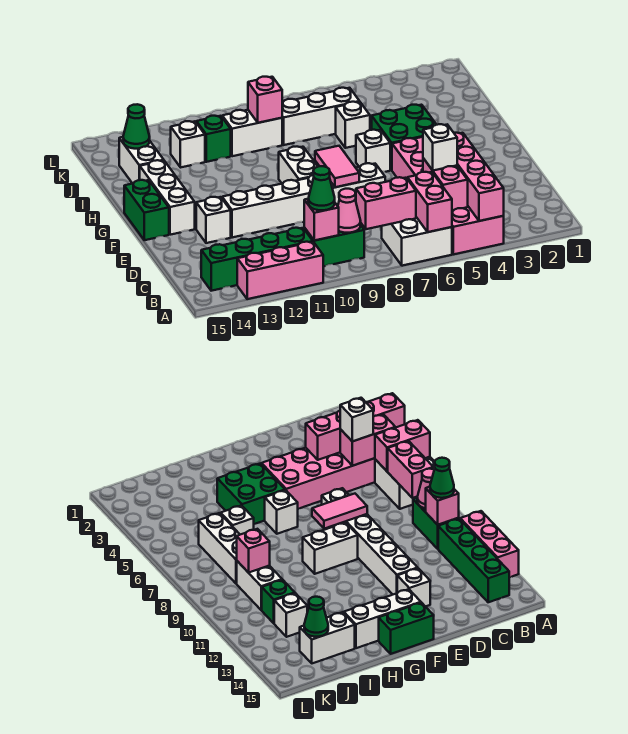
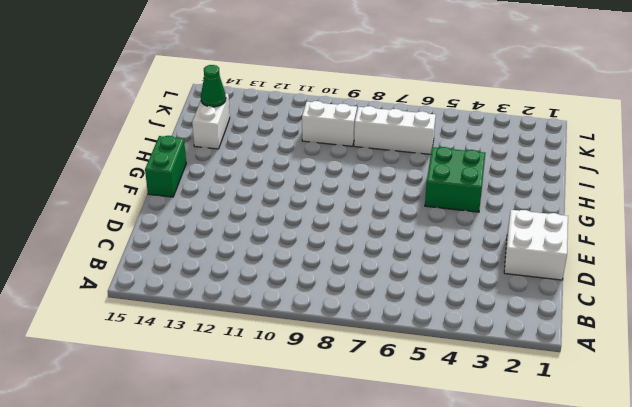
white brick D1:E2 level 1 -> white brick A6:B7 level 1
none -> pink brick A4:F5 level 1
none -> pink brick A11:A13 level 1
none -> green brick B9:B10 level 1

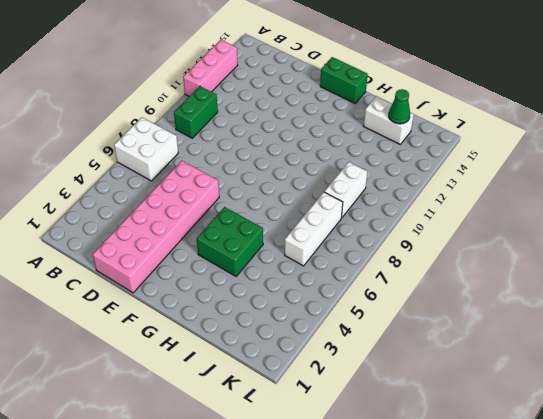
pink brick D1:E6 level 1 -> pink brick A4:F5 level 1
none -> green brick B11:B14 level 1
none -> white brick E7:E12 level 1
none -> white brick E13 level 1

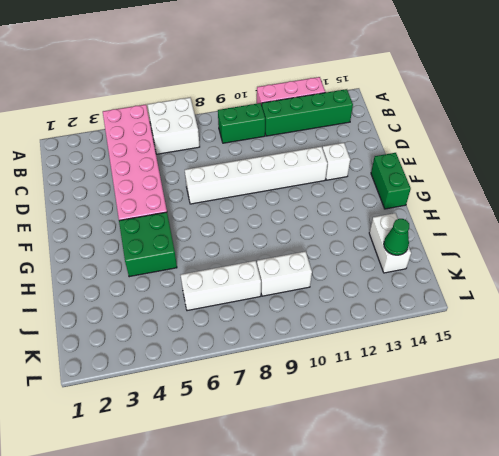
none -> white brick F9:G9 level 1
none -> white brick F14:H14 level 1
none -> white brick G6 level 1

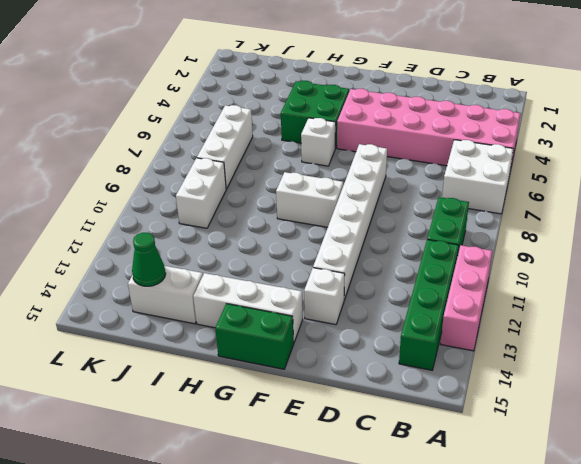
none -> white brick I6 level 1
none -> green brick J11 level 1
none -> white brick J12 level 1

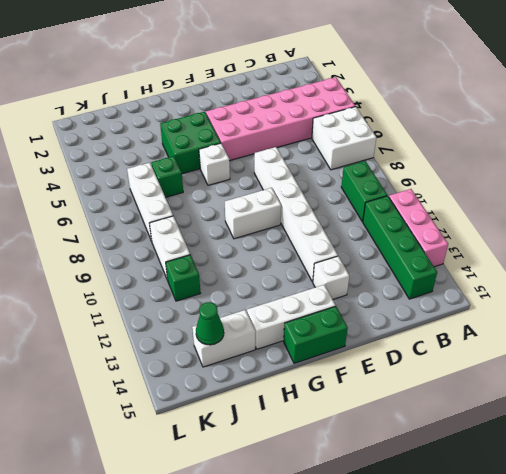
green brick I6 level 1 -> white brick I6 level 1
none -> white brick J12 level 1
none -> pink brick A4:D4 level 2
none -> pink brick A6:B6 level 2

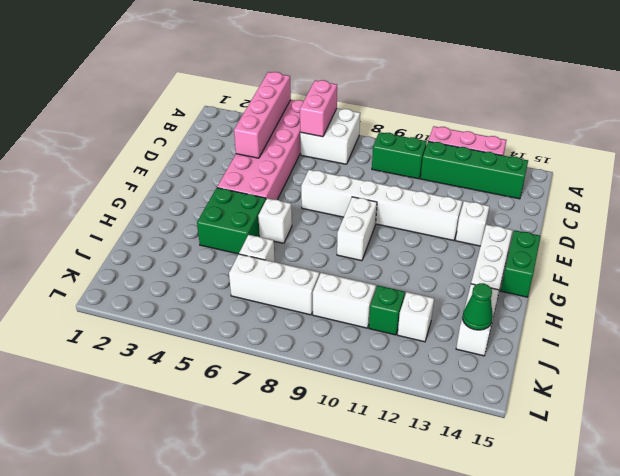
none -> pink brick B5:C5 level 2
none -> pink brick B7:B8 level 2
none -> pink cone B9 level 2

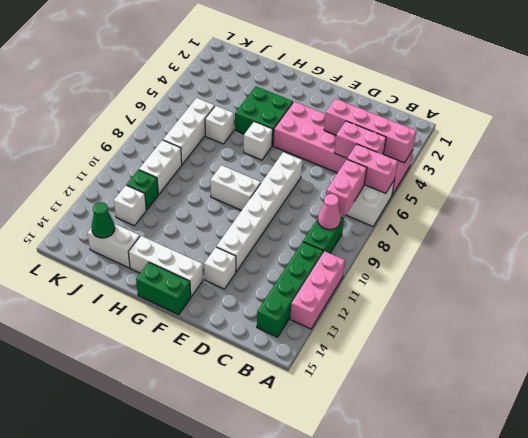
none -> pink brick B10 level 2
none -> pink tile E8:F8 level 2
none -> pink brick J9 level 2

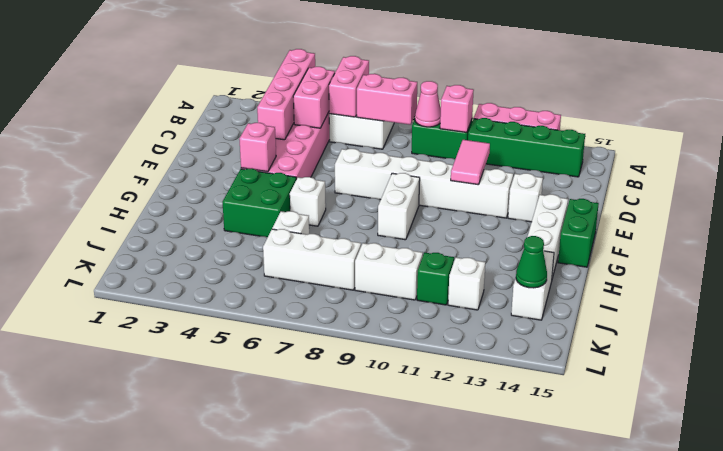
pink tile D11:E11 level 2 -> pink tile E8:F8 level 2
pink brick F4 level 2 -> pink brick J9 level 2
none -> green cone B10 level 3
none -> white brick C5 level 3

